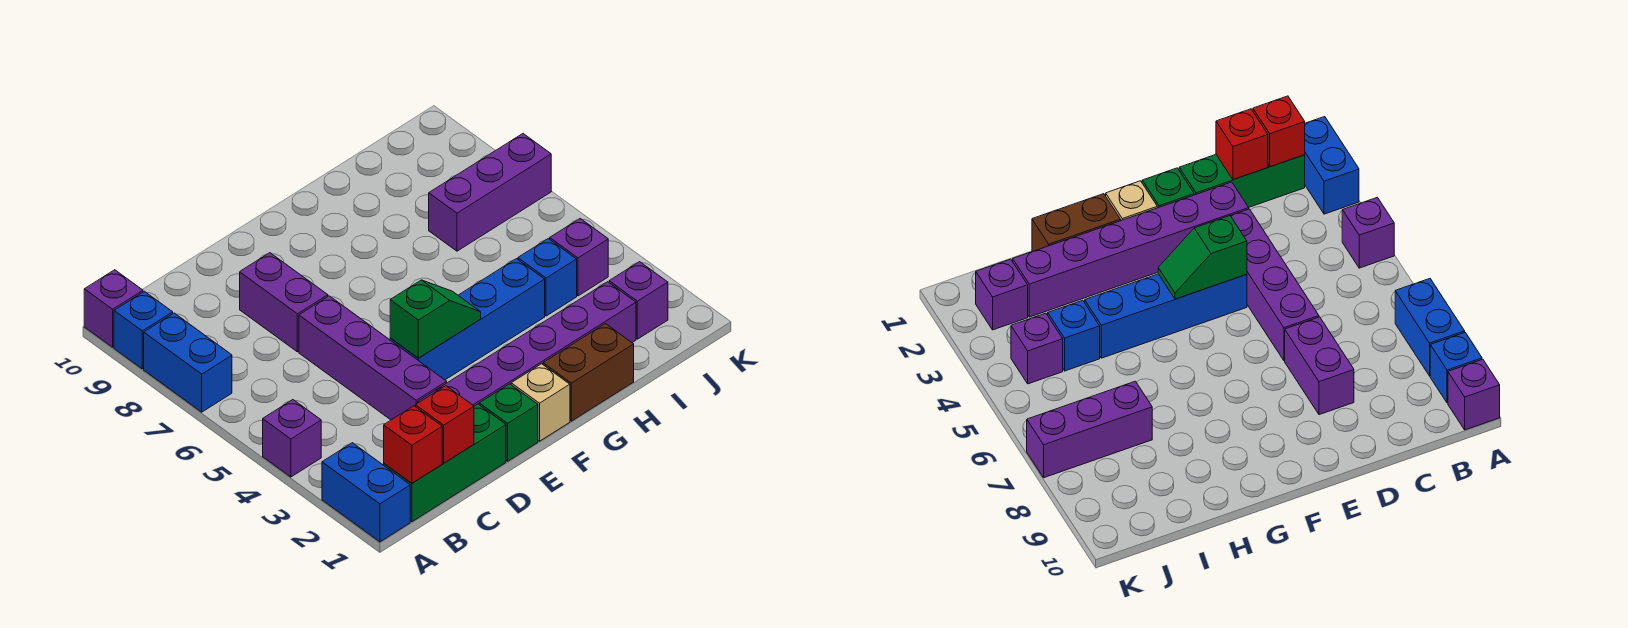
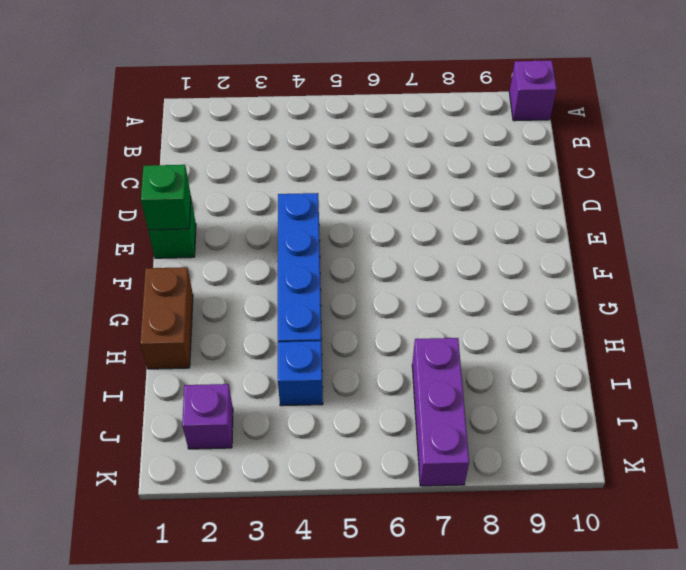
green brick E1 level 2 -> none
none -> blue brick A1:A2 level 1
none -> purple brick A4 level 1
none -> blue brick A7:A8 level 1

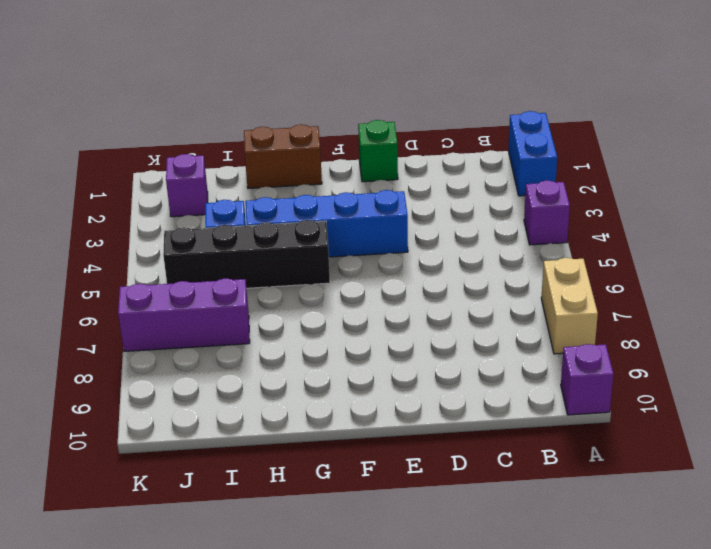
tan brick A7:A8 level 1 -> blue brick A7:A8 level 1
black brick G5:J5 level 1 -> none
none -> blue brick A9 level 1
none -> green brick B1:D1 level 1
none -> purple brick D2:I2 level 1

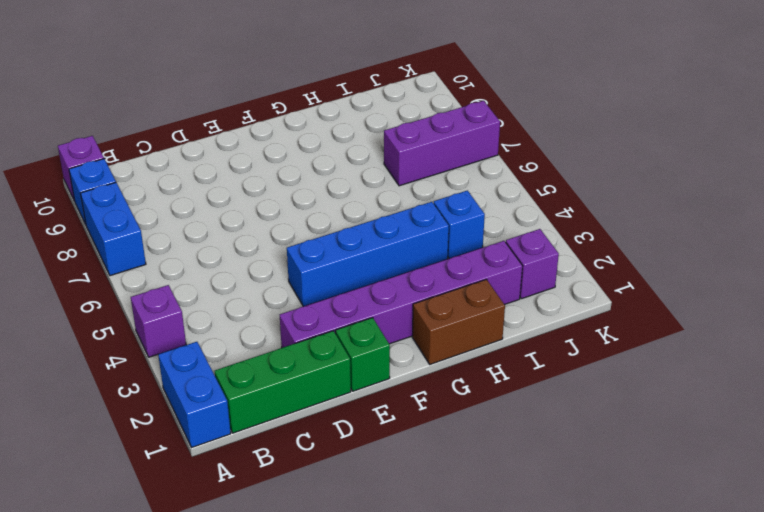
none -> purple brick D3:D6 level 1
none -> purple brick D7:D8 level 1
none -> tan brick F1 level 1

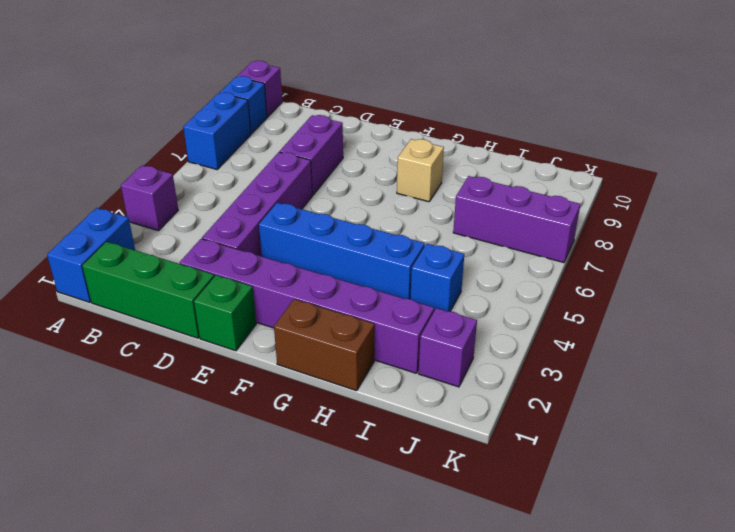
tan brick G8 level 1 -> tan brick F1 level 1
none -> purple brick J4 level 1
none -> red brick B1 level 2
none -> red brick C1 level 2

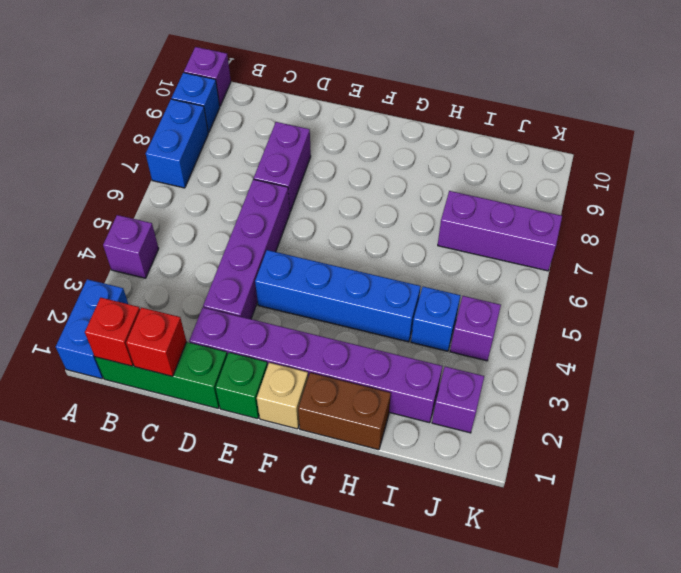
none -> green slope E4:F4 level 2 top E

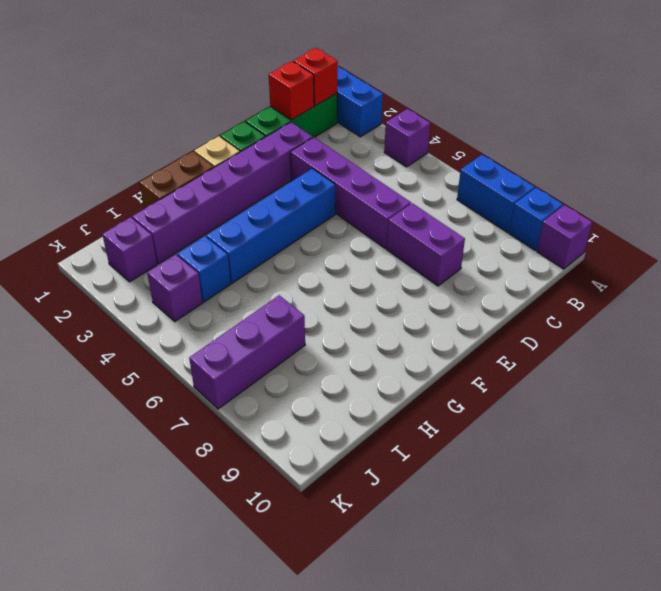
none -> green slope E4:F4 level 2 top E

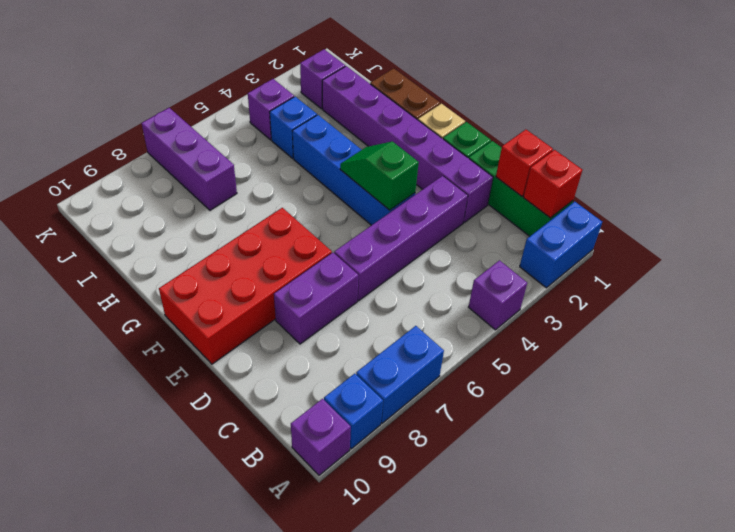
red brick E7:F10 level 1 -> none

